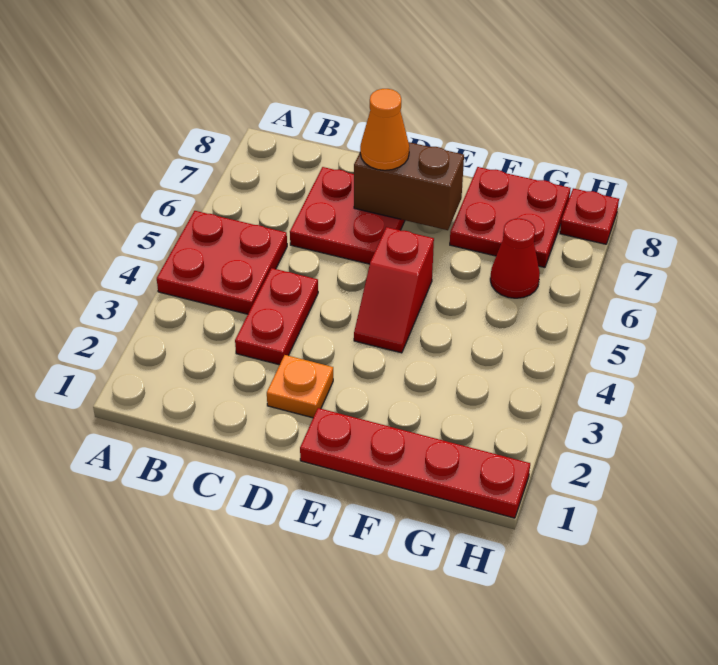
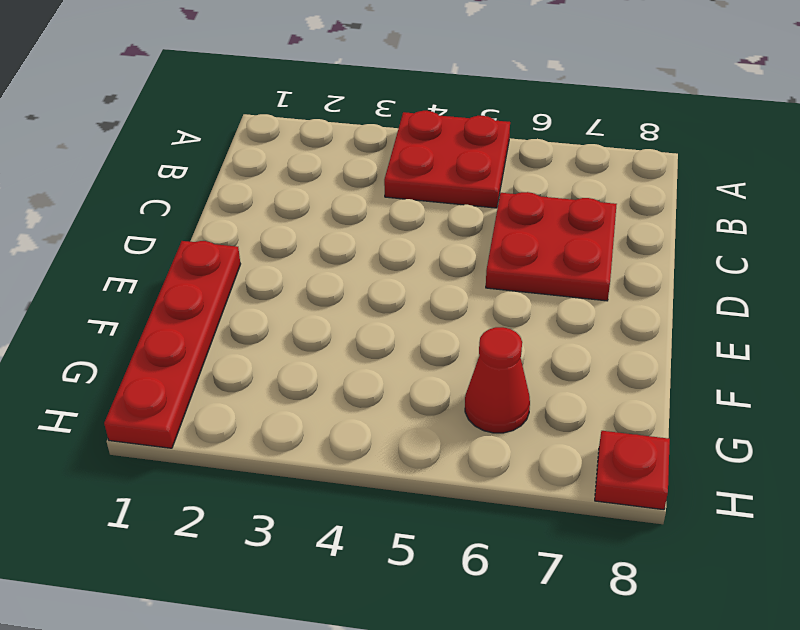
none -> red plate C3:C4 level 1
none -> orange plate D2 level 1

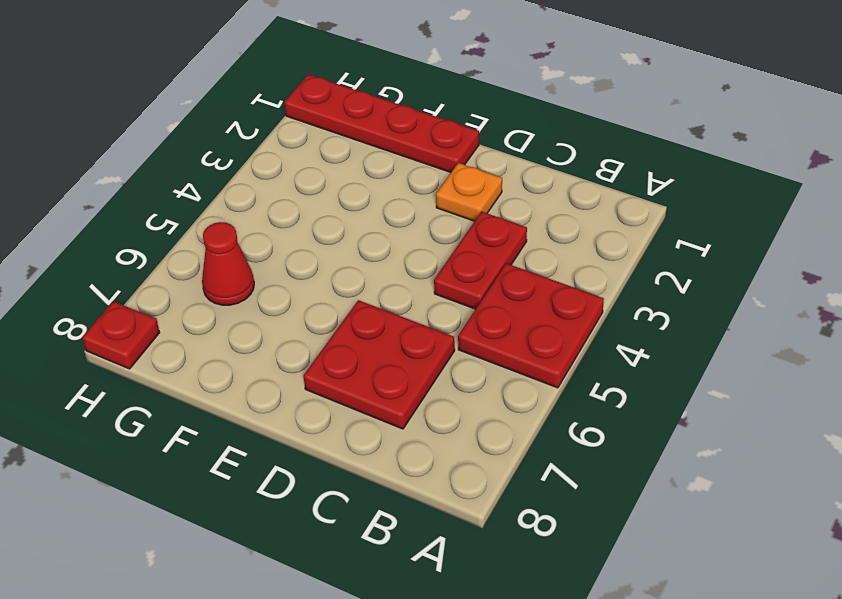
none -> red slope E4:E5 level 1 top 5
none -> red plate F7:G8 level 1

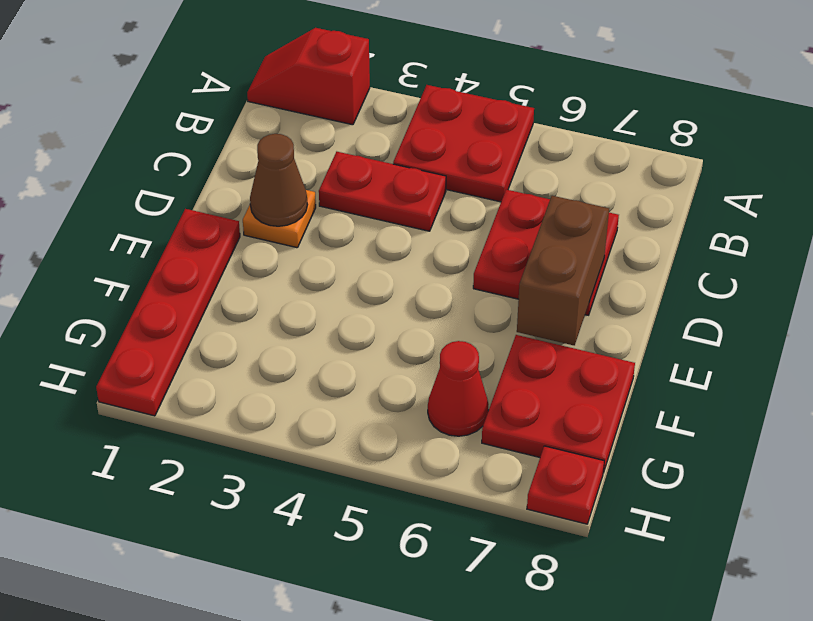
red slope A1:A2 level 1 top 2 -> red slope E4:E5 level 1 top 5
brown cone D2 level 2 -> none
none -> orange cone D7 level 3

